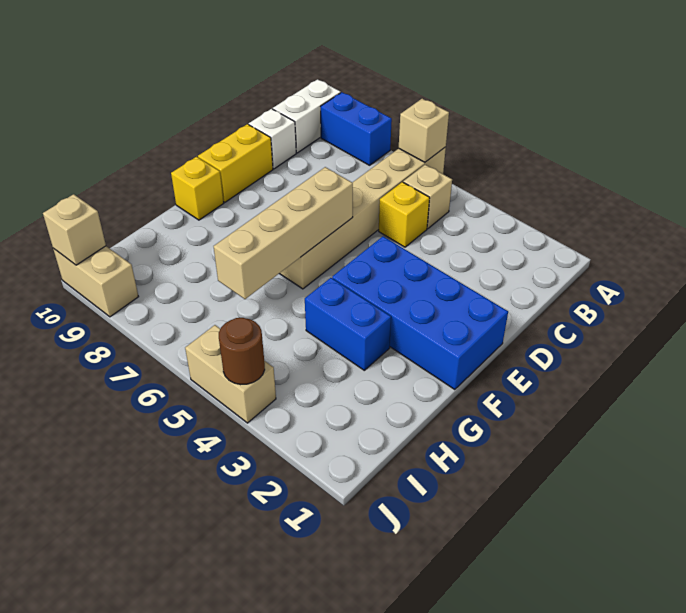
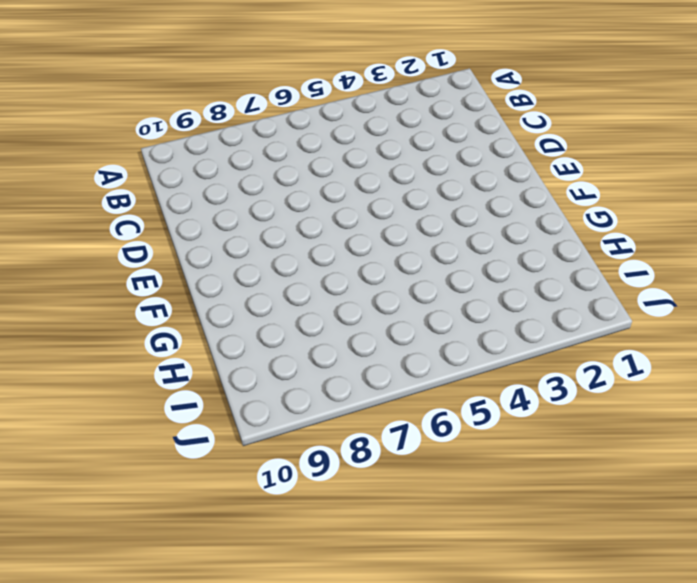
none -> tan brick A6:F6 level 1
none -> blue brick A8:A9 level 1
none -> white brick A10:B10 level 1

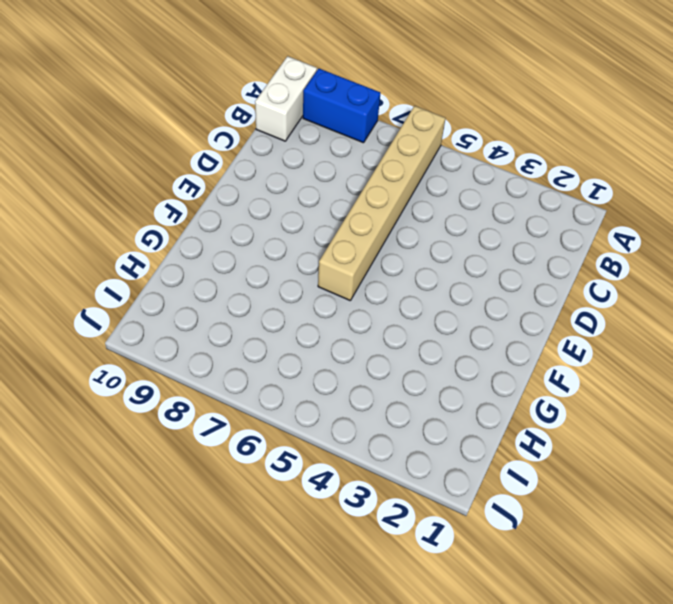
none -> tan brick B5 level 1
none -> yellow brick C5 level 1
none -> white brick C10 level 1

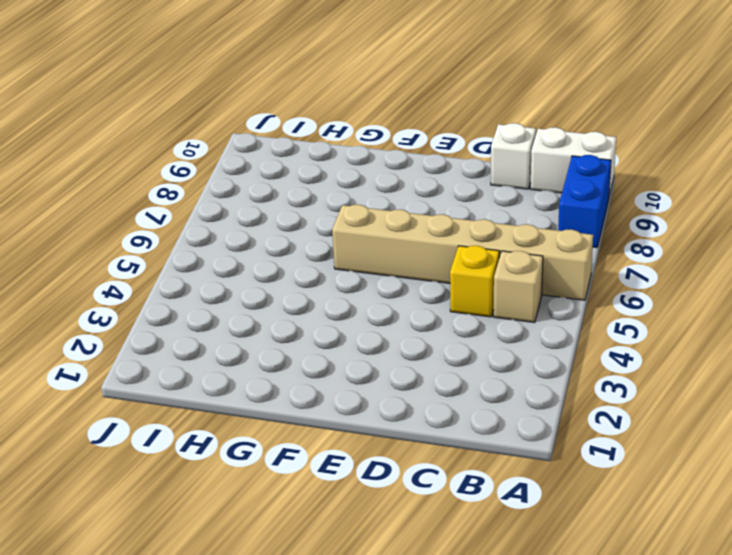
none -> yellow brick D10:E10 level 1
none -> blue brick E1:F4 level 1
none -> yellow brick F10 level 1

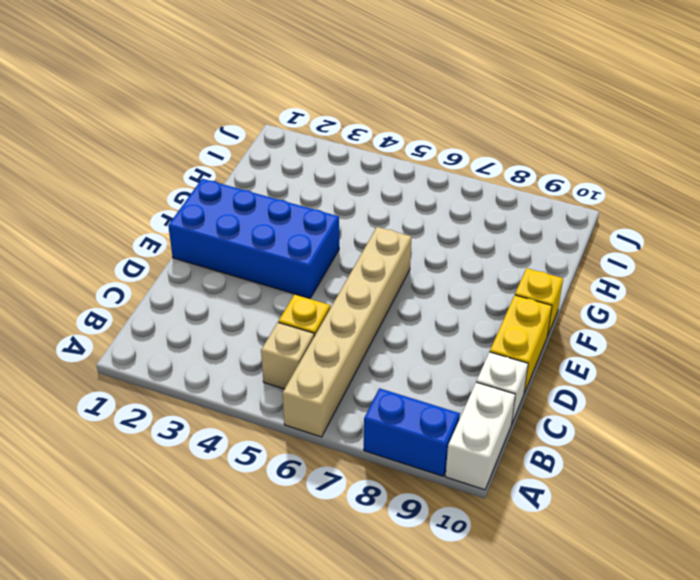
none -> blue brick G3:G4 level 1
none -> tan brick J4:J5 level 1
none -> tan brick J9:J10 level 1

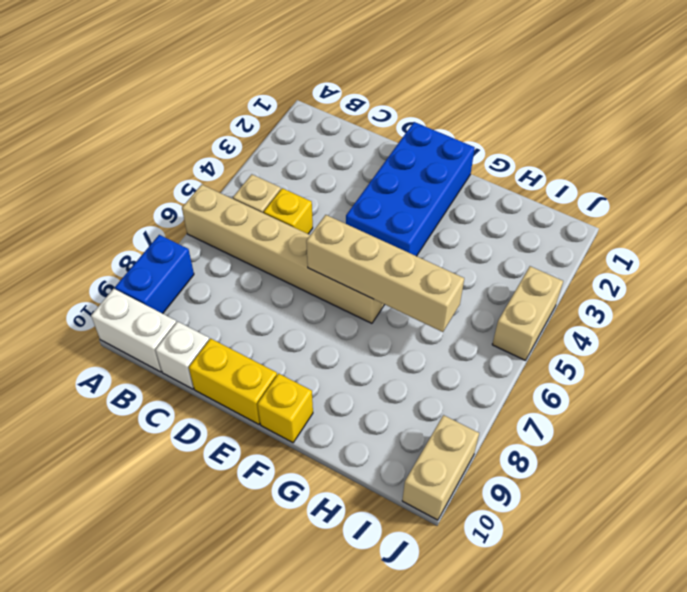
none -> blue brick G3:G4 level 1
none -> tan brick A6 level 2
none -> brown round brick J4 level 2

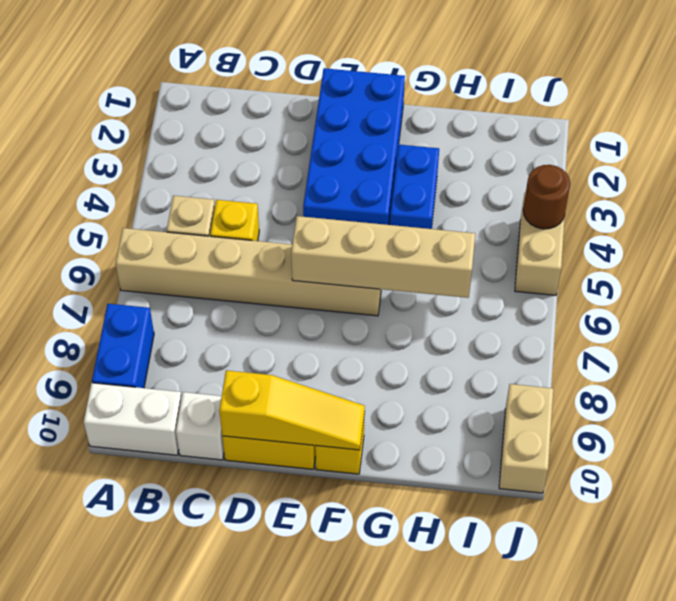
yellow slope D10:F10 level 2 top D -> none
none -> tan brick A6 level 2
none -> tan brick J10 level 2

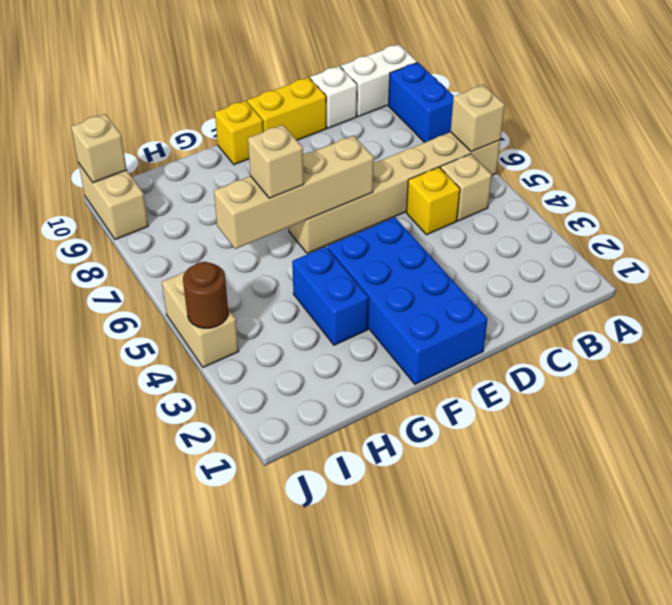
tan brick G6 level 3 -> none

